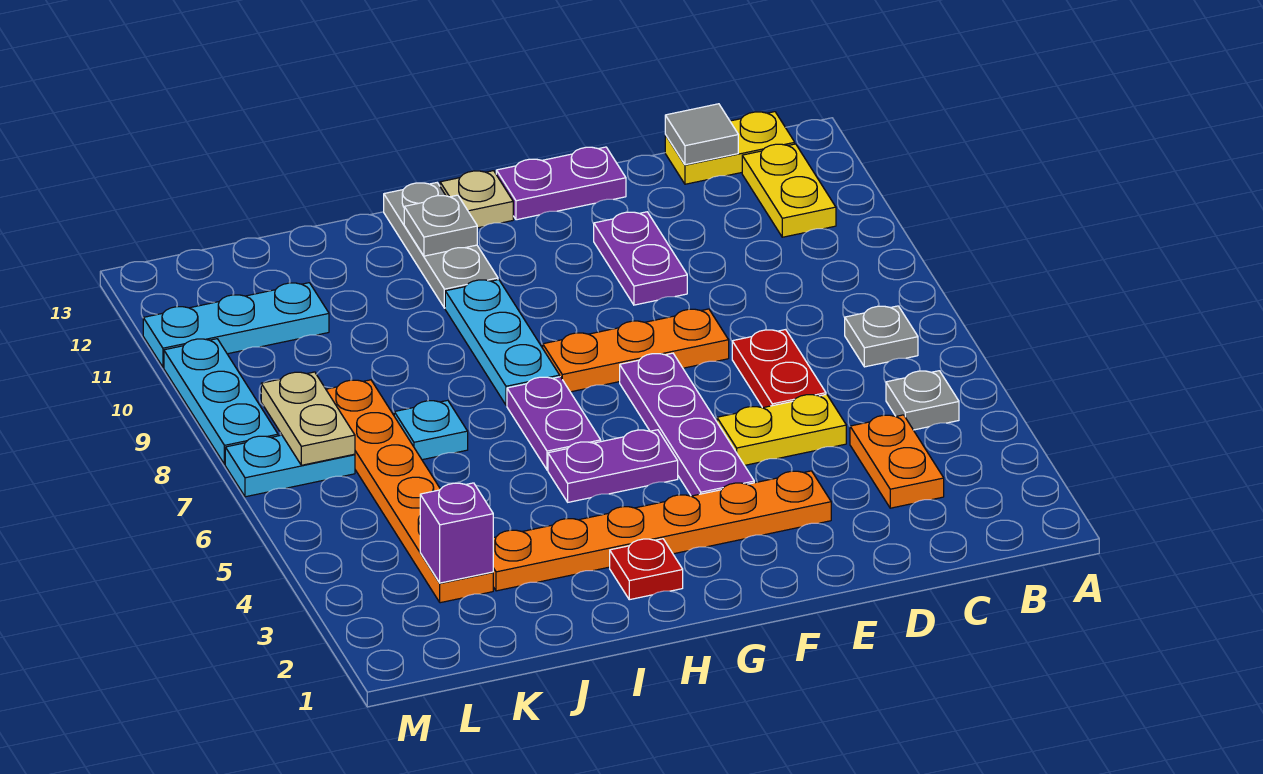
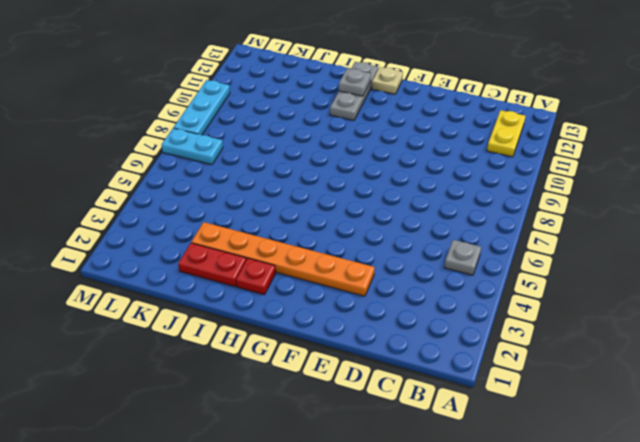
red plate I2:J2 level 1 -> red plate D6:D7 level 1
none -> grey plate B7 level 1
none -> yellow plate B13:C13 level 1
none -> orange plate C3:C4 level 1

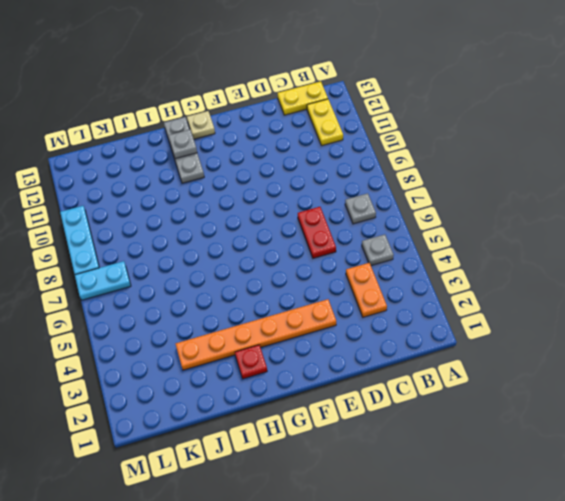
none -> yellow plate D5:E5 level 1
none -> orange plate E8:G8 level 1
none -> purple plate E10:E11 level 1

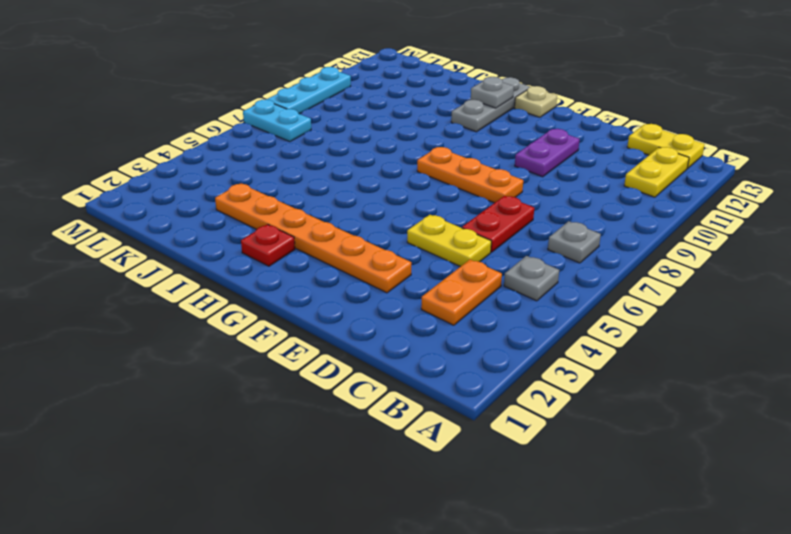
none -> purple plate E13:F13 level 1
none -> purple plate F4:F7 level 1
none -> purple plate G5:H5 level 1

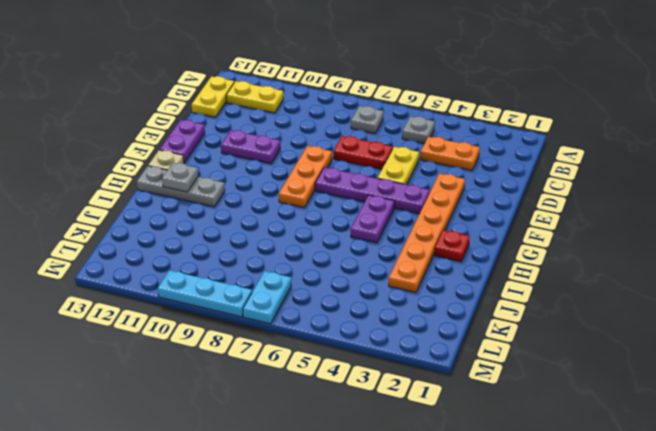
none -> purple plate H6:H7 level 1
none -> cyan plate H8:H10 level 1
none -> cyan plate J7 level 1

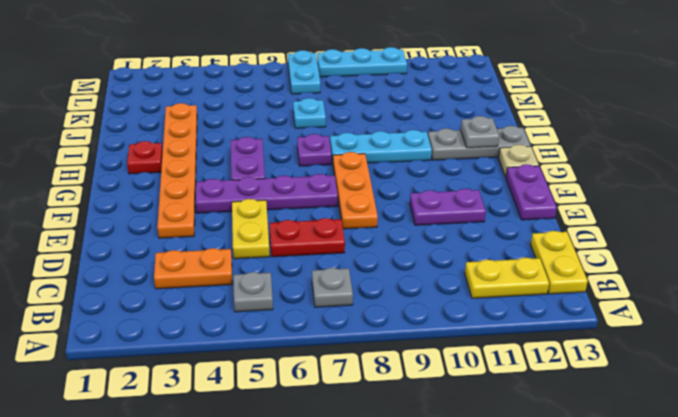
purple plate H7 level 1 -> purple plate H6:H7 level 1
none -> orange plate K3:K8 level 1
none -> cyan plate K11:M11 level 1
none -> grey tile C13 level 2

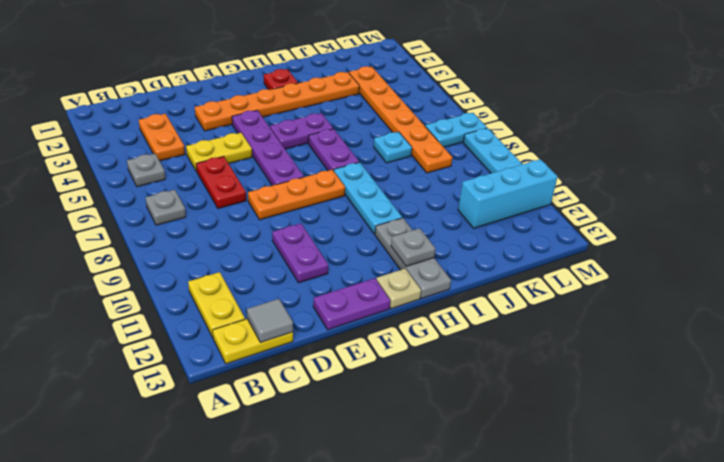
cyan brick K11:M11 level 1 -> cyan plate K11:M11 level 1
none -> purple brick K3 level 2
none -> tan plate L7:L8 level 2

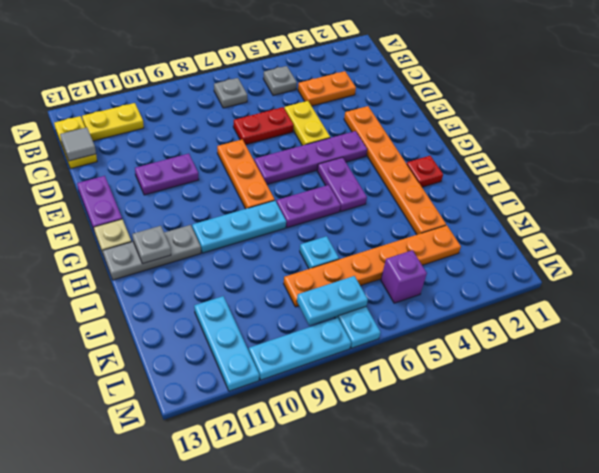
purple brick L5 level 1 -> purple brick K3 level 2
cyan plate L7:L8 level 2 -> tan plate L7:L8 level 2

